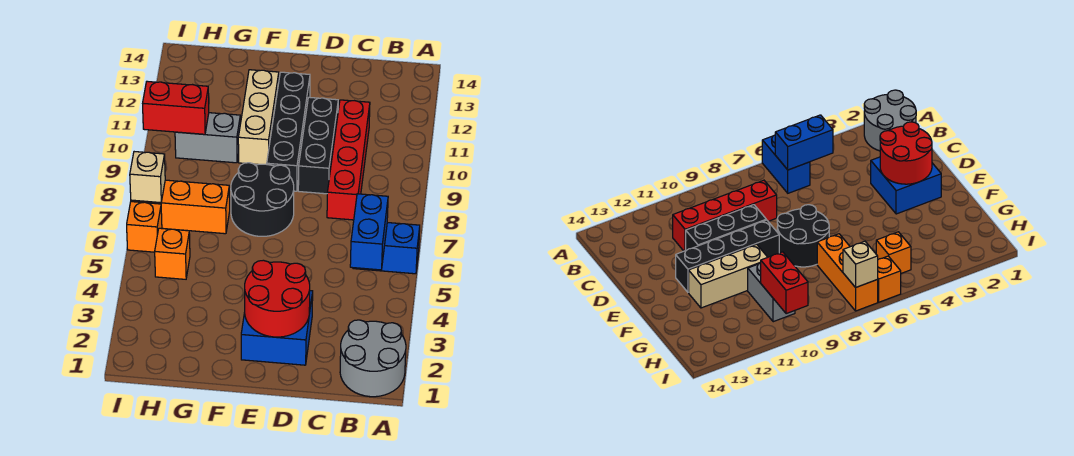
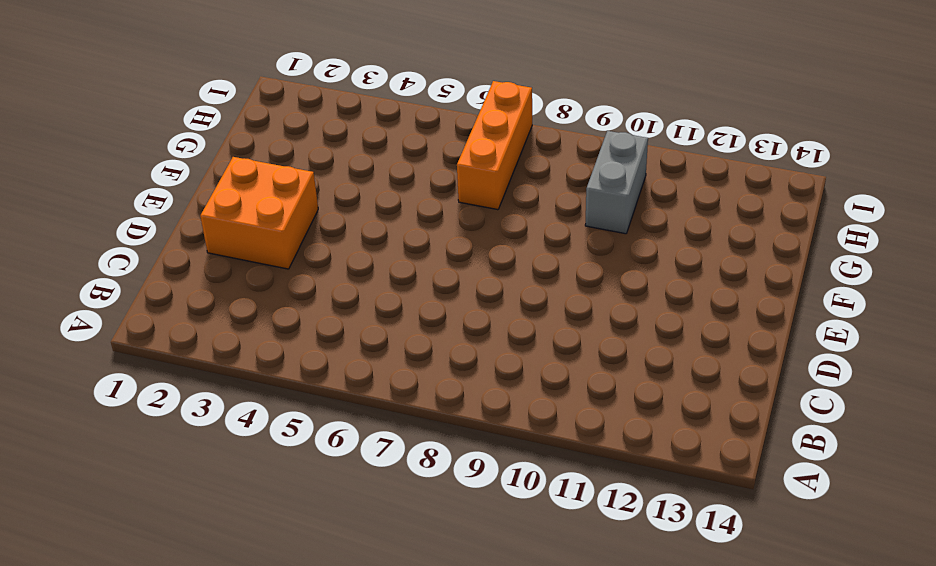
orange brick D2:E3 level 1 -> blue brick D2:E3 level 1
none -> grey round brick A1:B2 level 1
none -> blue brick A6:B6 level 1
none -> red brick C8:C11 level 1

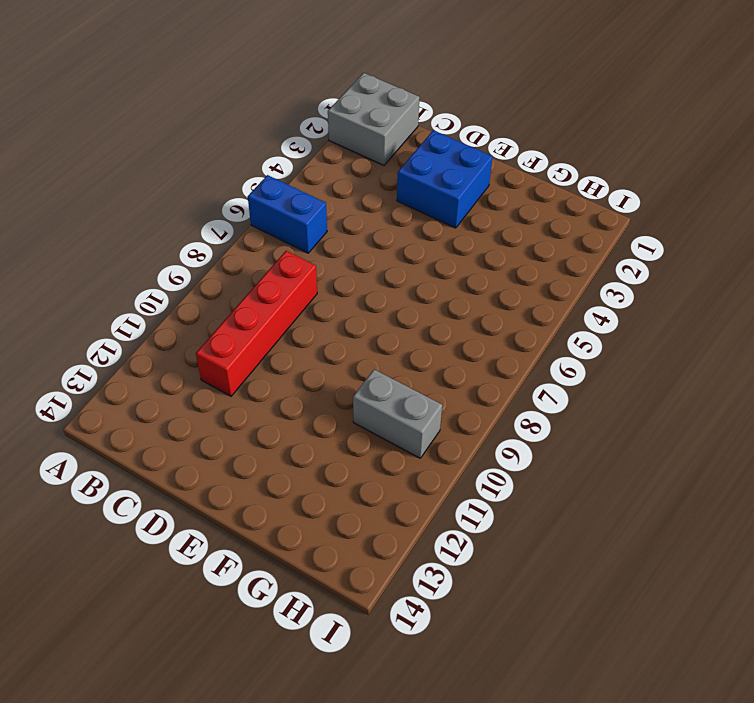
grey brick A1:B2 level 1 -> grey round brick A1:B2 level 1
none -> black brick D9:D11 level 1
none -> black round brick E7:F8 level 1
none -> black brick E9:E12 level 1

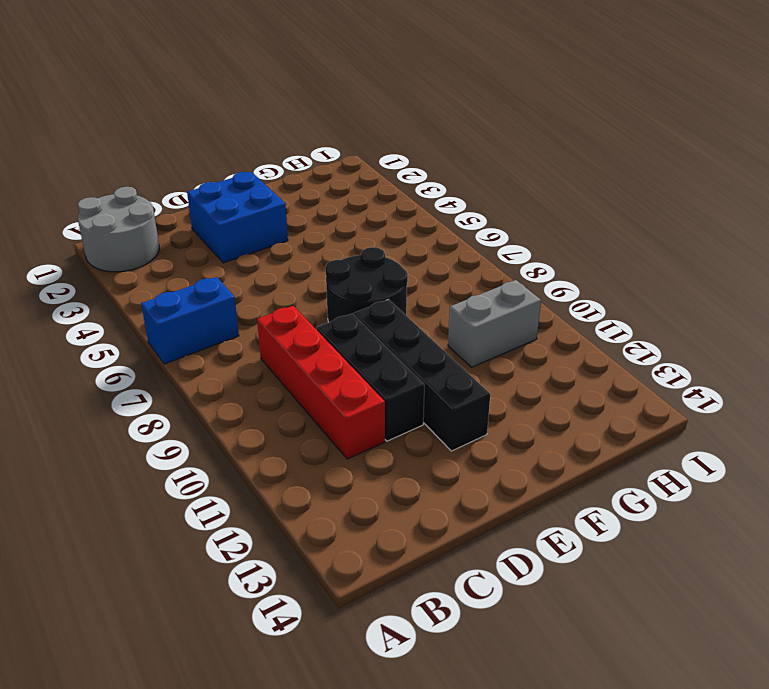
none -> tan brick F10:F12 level 1
none -> orange brick G7:I7 level 1
none -> orange brick H5 level 1

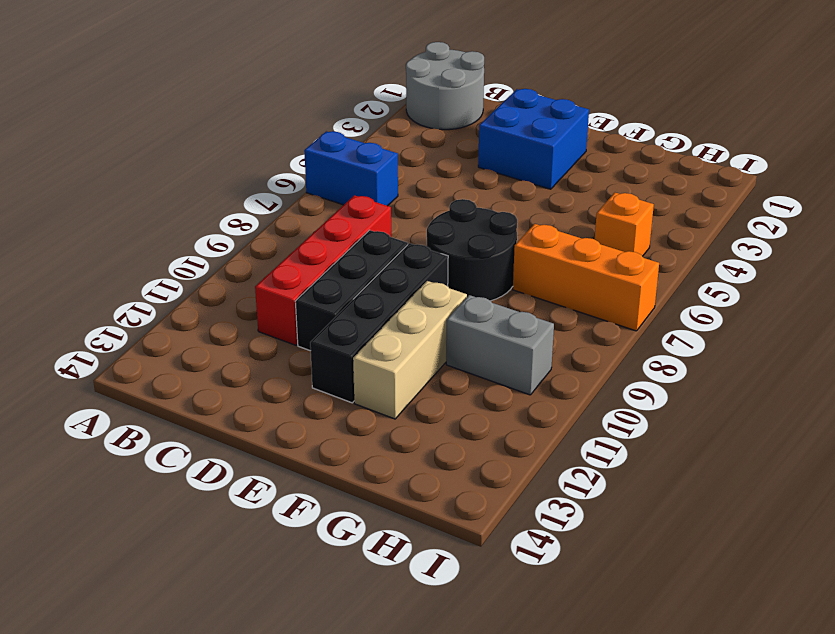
none -> orange brick I6 level 1
none -> blue brick B5:B6 level 2
none -> red round brick D2:E3 level 2

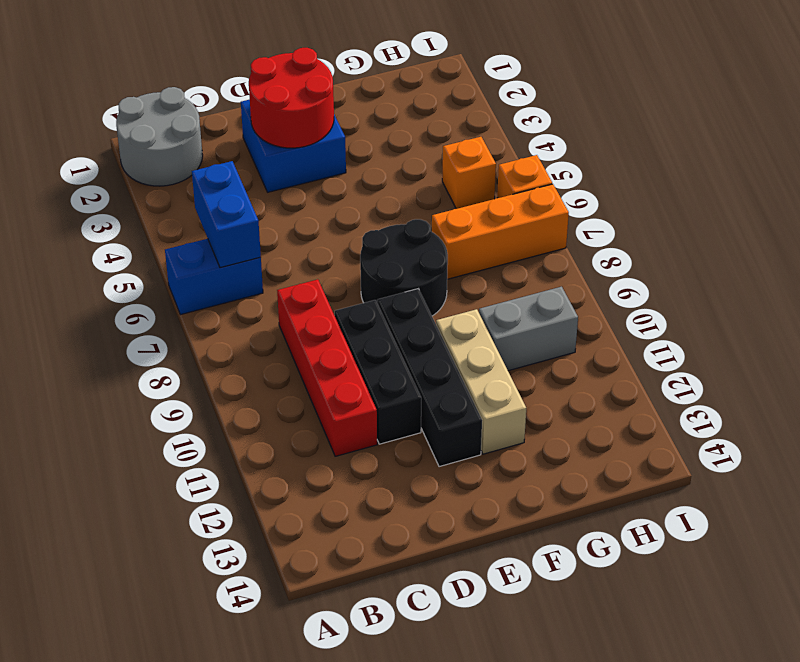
none -> red brick H10:I10 level 2
none -> tan brick I7 level 2

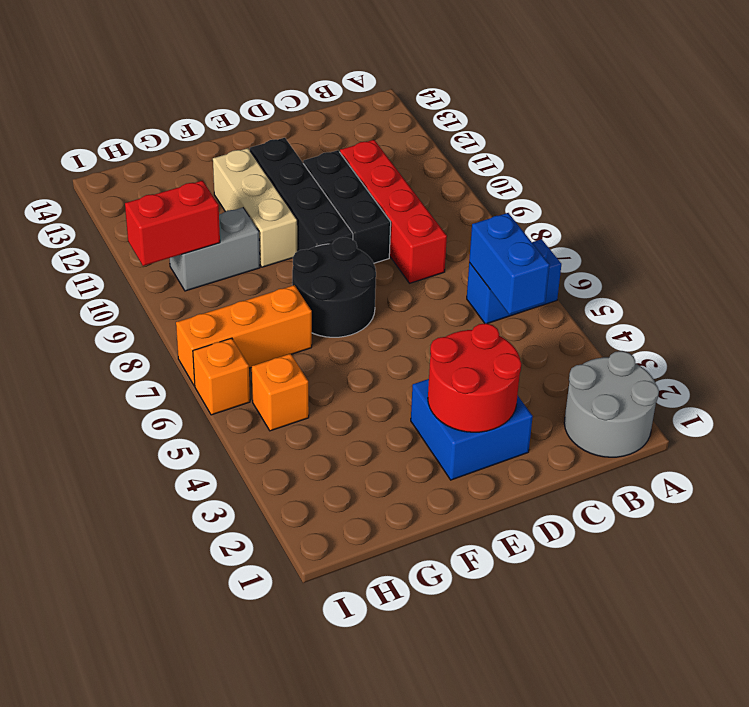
none -> tan brick I7 level 2

